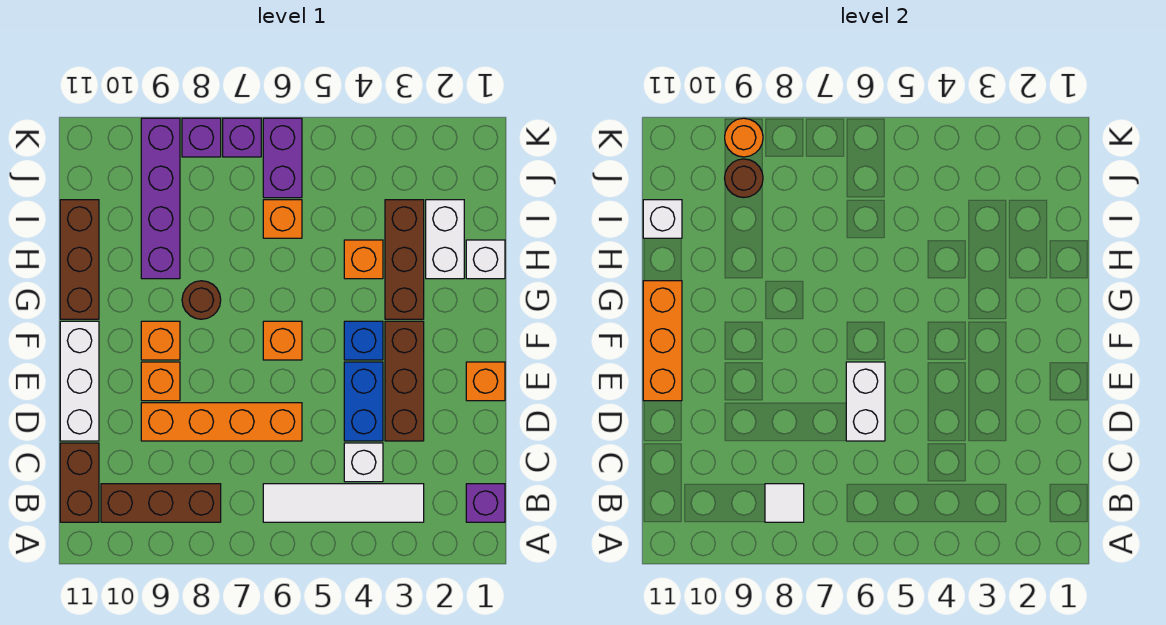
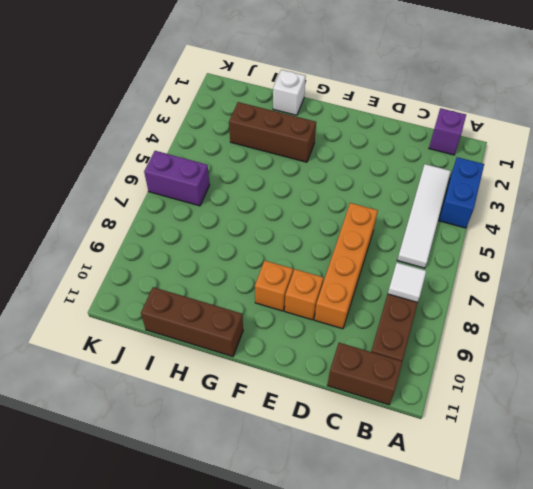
blue brick A3:A4 level 1 -> blue brick D4:E4 level 1
none -> white brick C4 level 1
none -> brown brick D3:F3 level 1
none -> white brick D11:F11 level 1
none -> orange brick E1 level 1

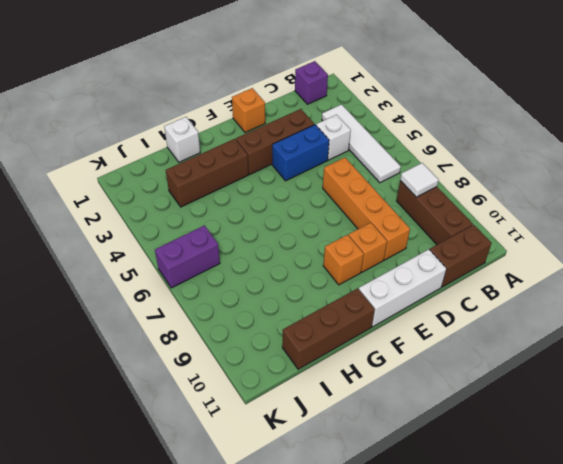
none -> blue brick F4 level 1
none -> orange brick F6 level 1
none -> brown round brick G8 level 1
none -> white brick H2:I2 level 1

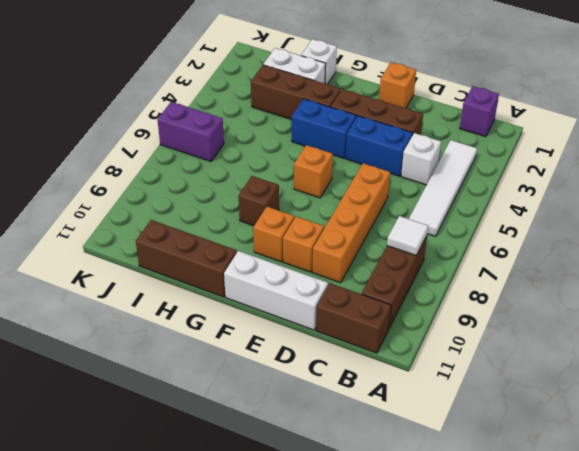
blue brick F4:G4 level 1 -> blue brick F4 level 1
brown brick G8 level 1 -> brown round brick G8 level 1
none -> orange brick H4 level 1
none -> purple brick H9:K9 level 1
none -> orange brick I6 level 1
none -> purple brick K7 level 1

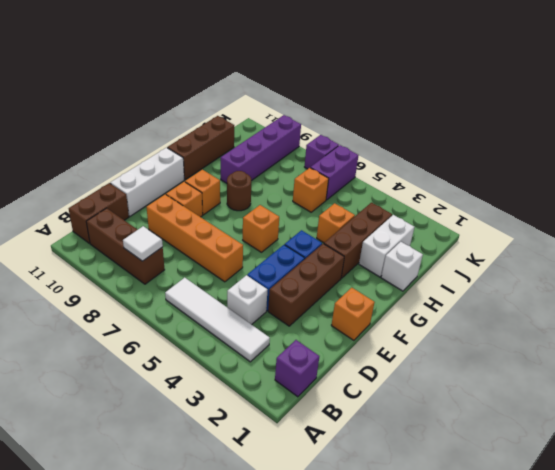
none -> purple brick K8 level 1
none -> white brick D6:E6 level 2
none -> orange brick E11:G11 level 2
none -> white brick I11 level 2

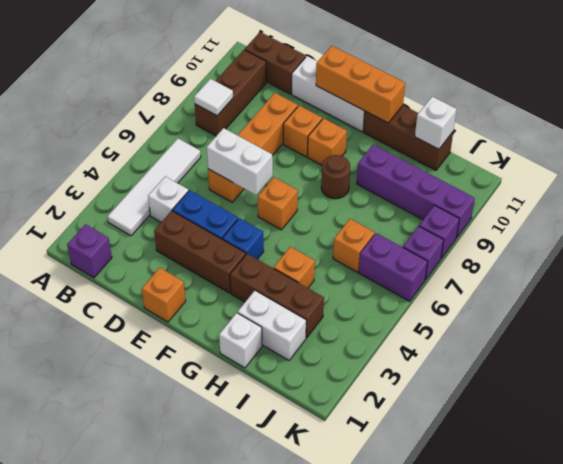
none -> brown round brick J9 level 2
none -> orange round brick K9 level 2

